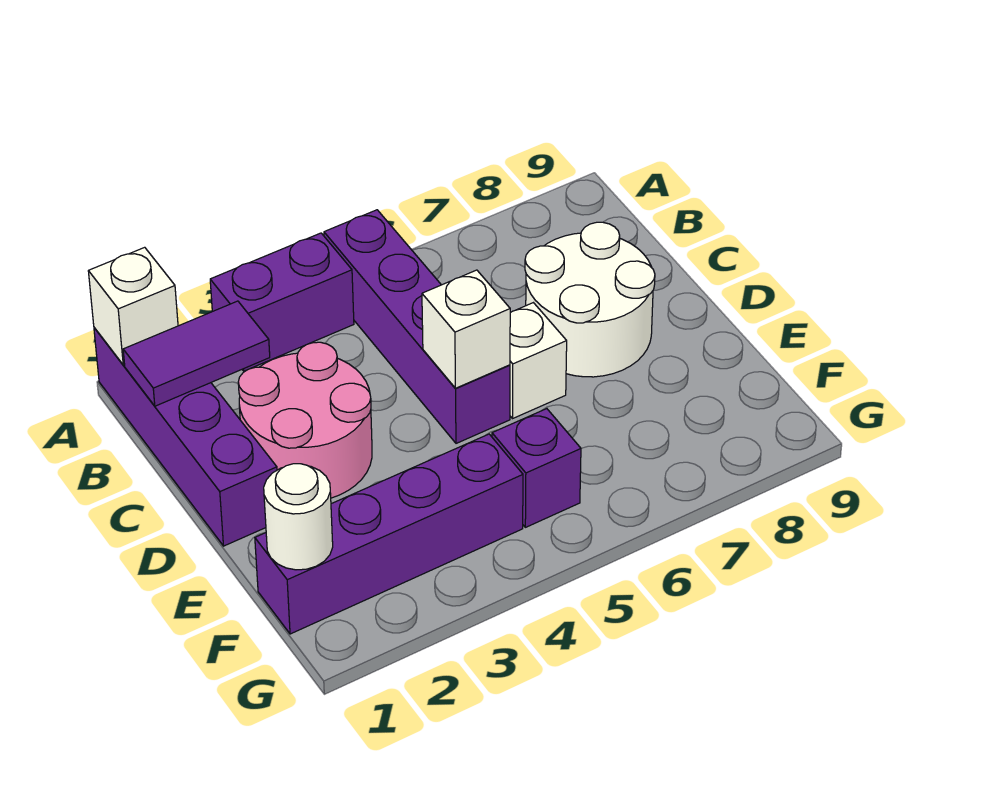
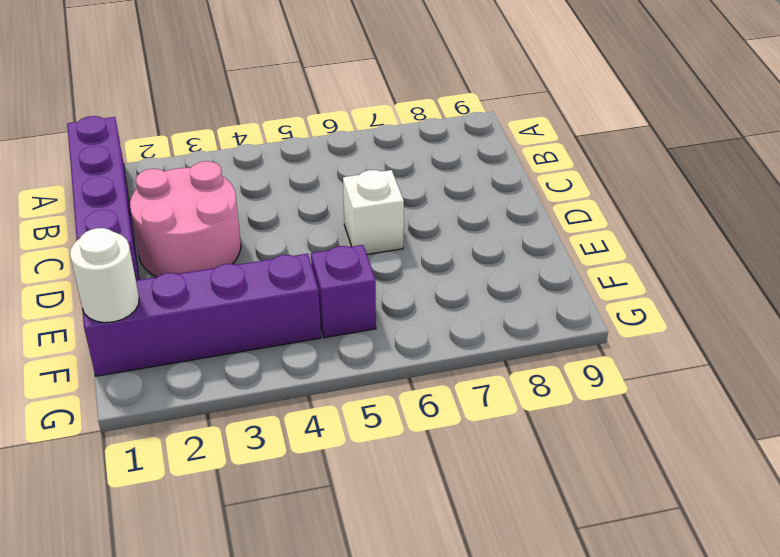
none -> purple brick A3:A4 level 1
none -> purple brick A5:D5 level 1
none -> white round brick C7:D8 level 1

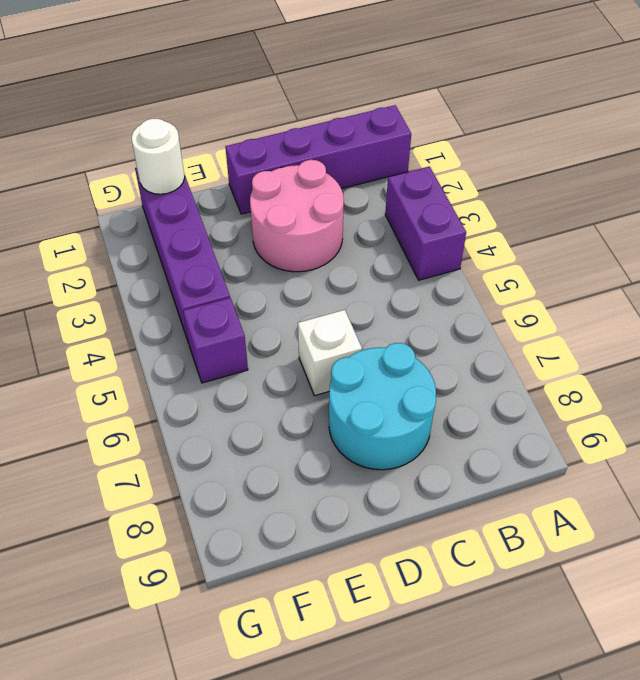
cyan round brick C7:D8 level 1 -> white round brick C7:D8 level 1
none -> purple brick A5:D5 level 1
none -> white brick A1 level 2
none -> purple tile B1:B2 level 2

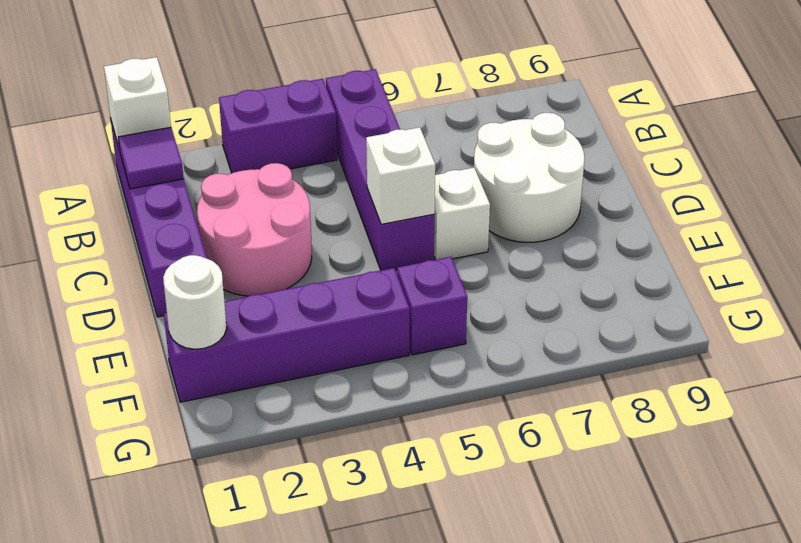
purple tile B1 level 2 -> purple tile B1:B2 level 2

